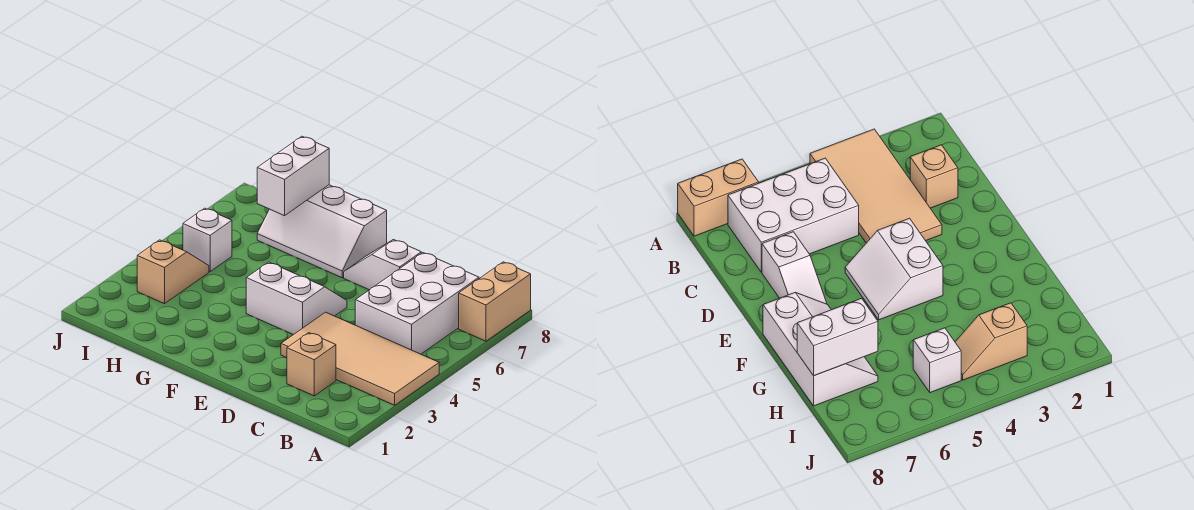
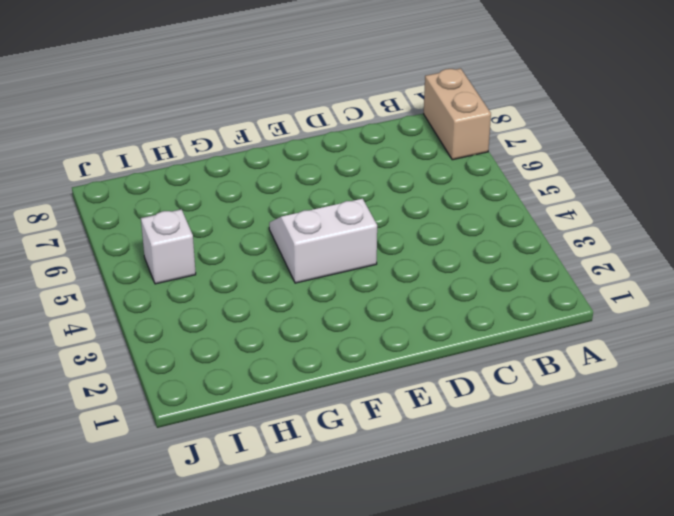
none -> tan tile A3:D4 level 1
none -> white brick B5:C7 level 1

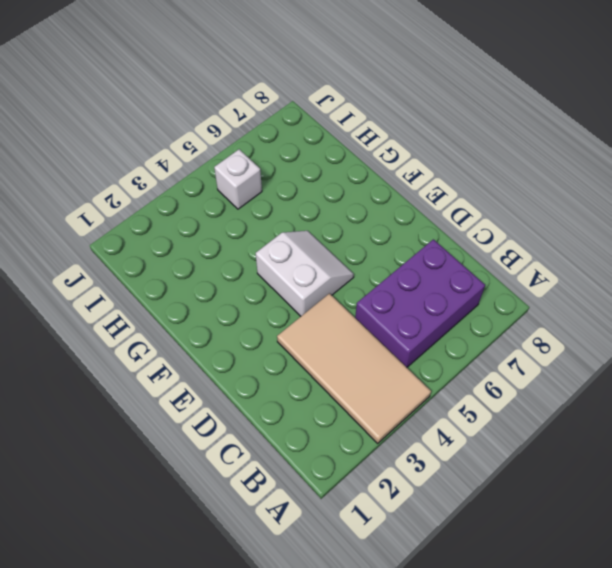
purple brick B5:C7 level 1 -> white brick B5:C7 level 1
none -> tan brick A7:A8 level 1
none -> tan brick C2 level 1

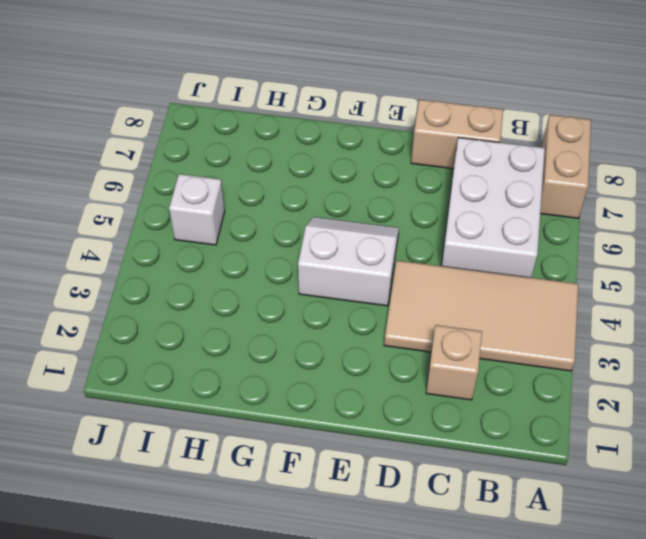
tan brick C8:D8 level 1 -> none
none -> white slope D7:E7 level 1 top D
none -> white slope F7:H8 level 1 top 8

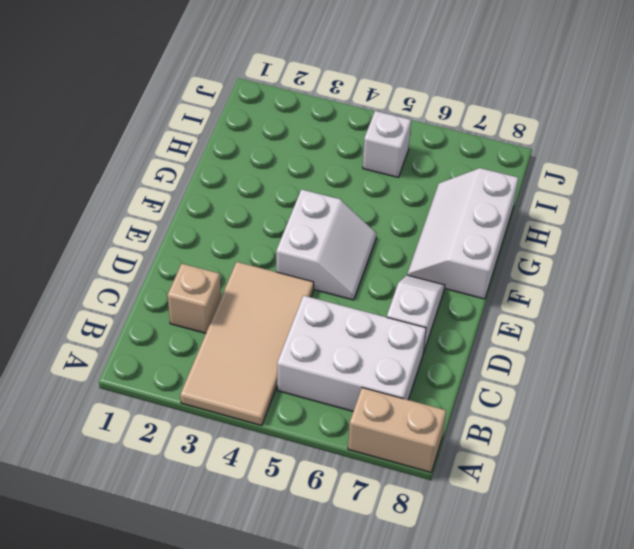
none -> tan slope I3:I4 level 1 top 3
none -> white brick H7:H8 level 2

